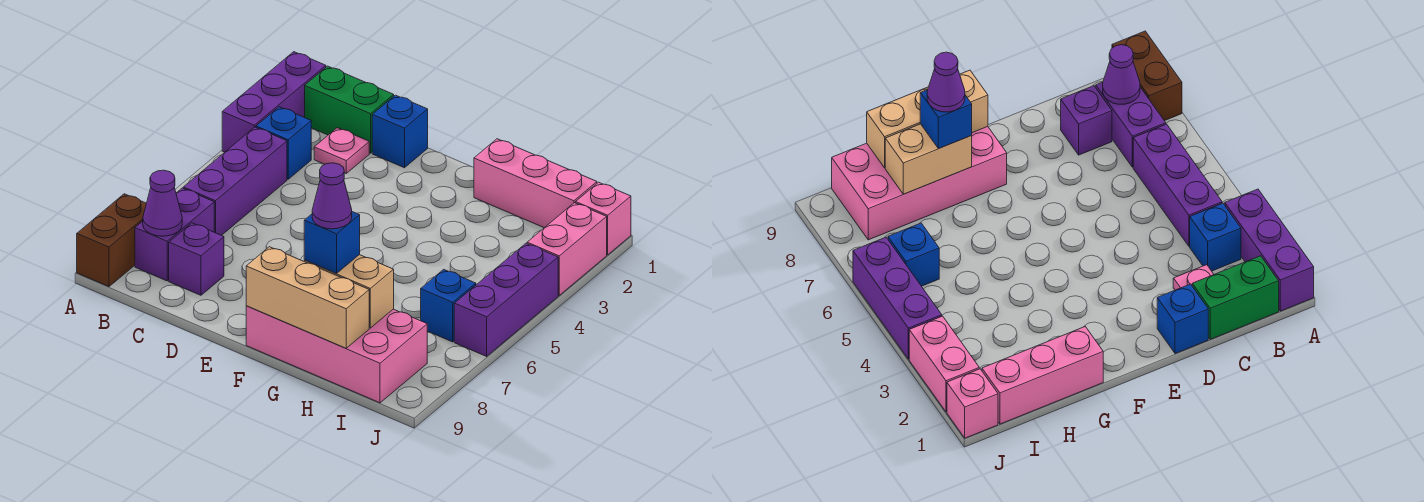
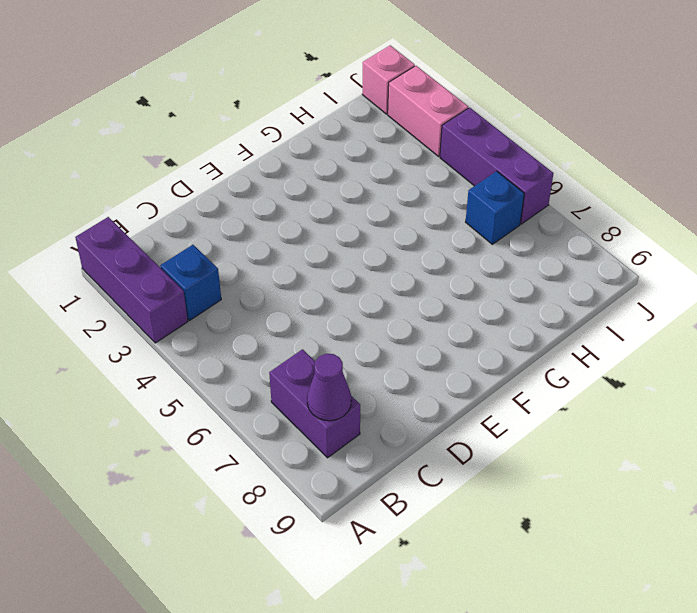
none -> brown brick A8:A9 level 1
none -> green brick B1:C1 level 1
none -> purple brick B4:B6 level 1

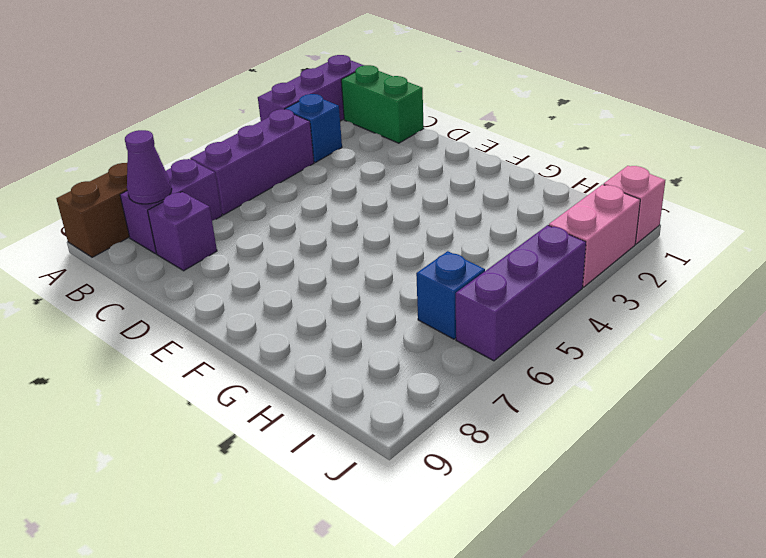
none -> pink plate C2 level 1
none -> blue brick D1 level 1
none -> pink brick F8:I9 level 1

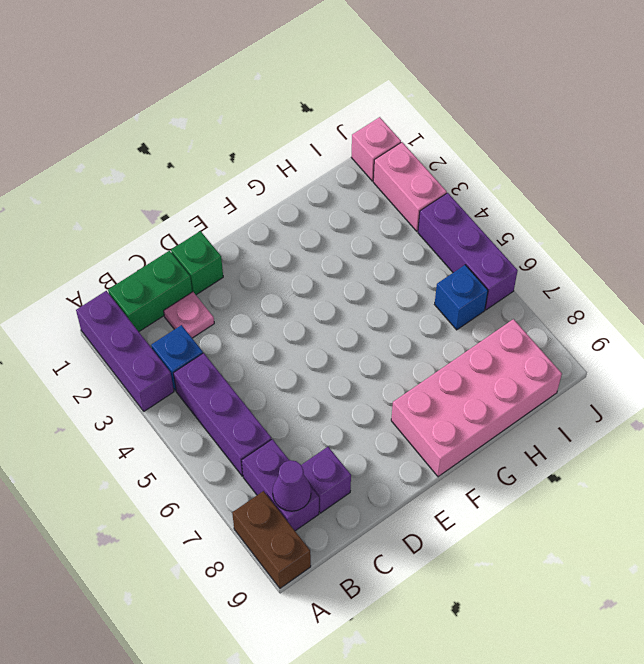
green brick D1 level 1 -> blue brick D1 level 1
none -> pink brick G1:I1 level 1
none -> tan brick F9:H9 level 2
none -> tan brick G8:H8 level 2

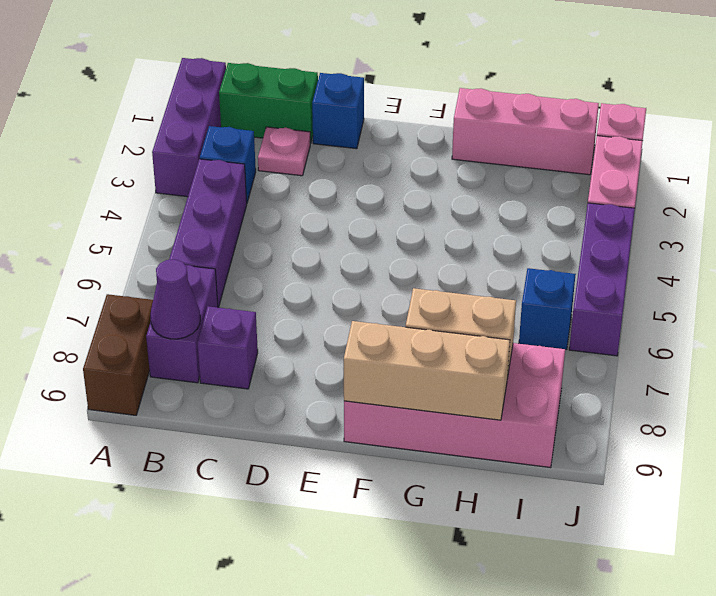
none -> blue brick G8 level 3
none -> purple cone G8 level 4

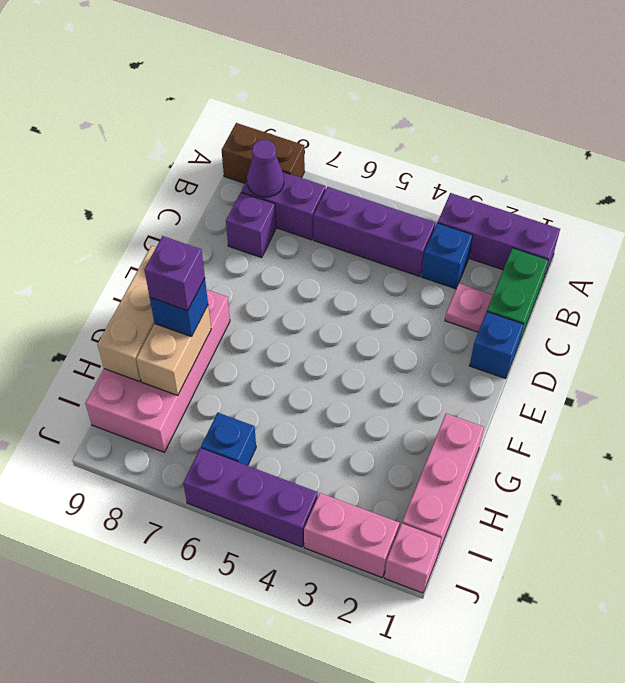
purple brick G8 level 4 -> purple cone G8 level 4

